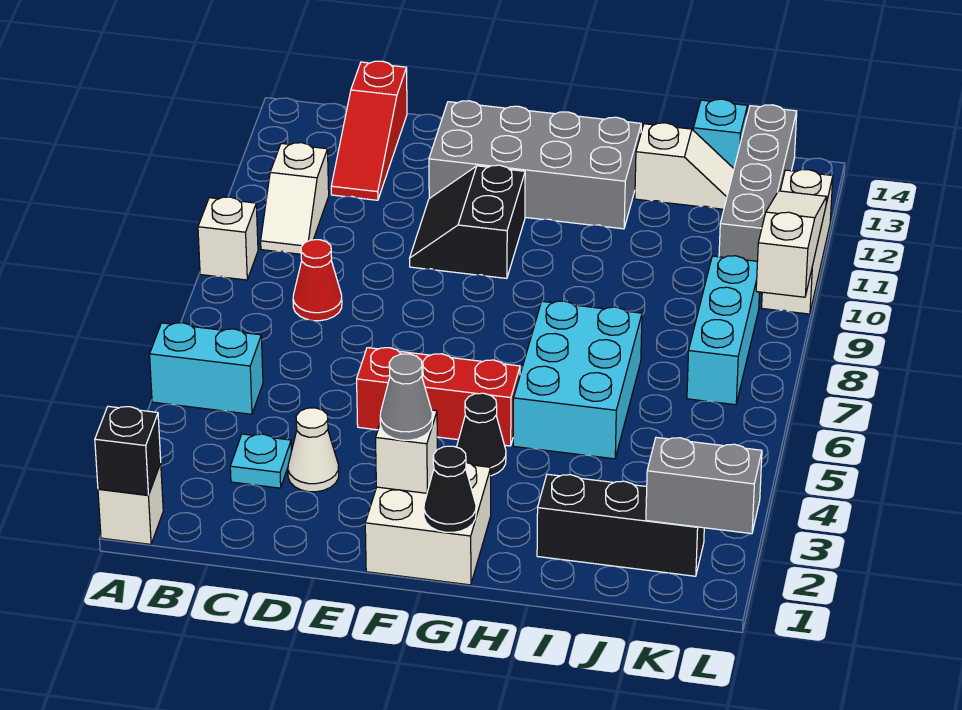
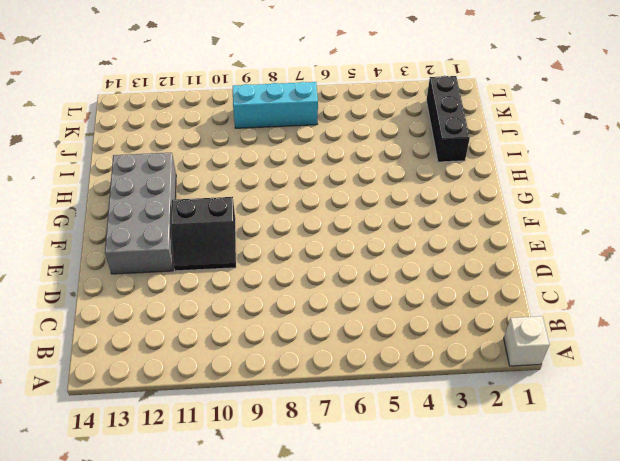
none -> cyan brick A5:B5 level 1
none -> white brick A9 level 1
none -> white slope B10:B11 level 1 top 11

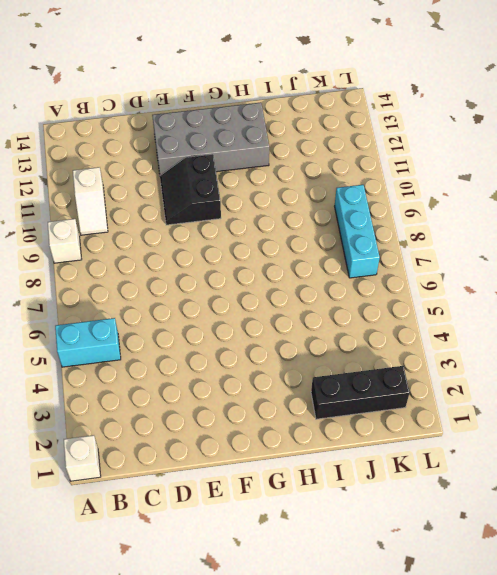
none -> cyan plate C3 level 1
none -> red cone C8 level 1
none -> red slope C12:C14 level 1 top 14

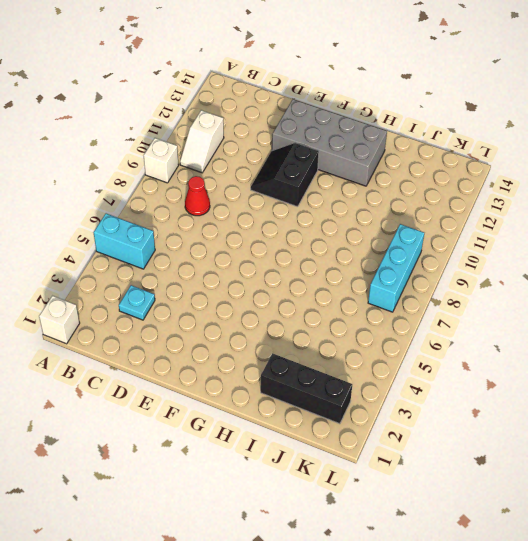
none -> red slope C12:C14 level 1 top 14
none -> white cone D3 level 1
none -> red brick E5:G5 level 1

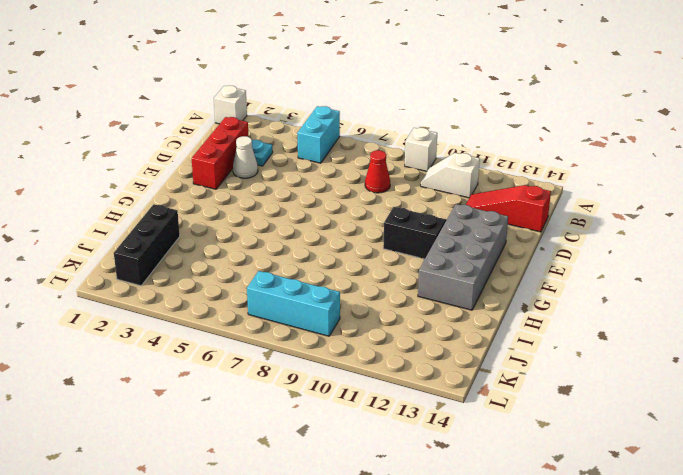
red brick C2:E2 level 1 -> red brick E5:G5 level 1
none -> white brick F1:G2 level 1
none -> black cone G4 level 1
none -> cyan brick H5:I7 level 1

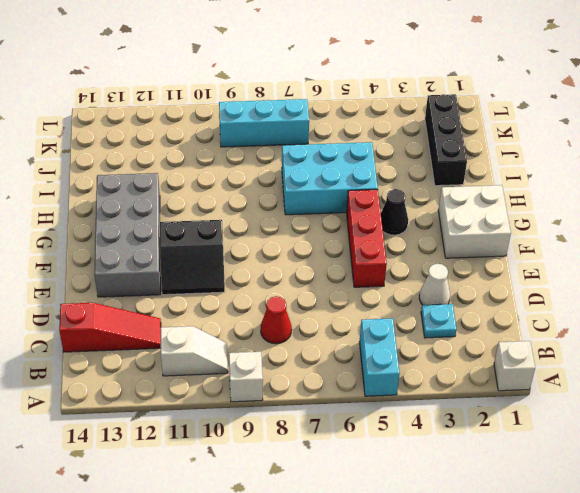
none -> white slope I13:J13 level 1 top I
none -> cyan brick J14 level 1
none -> grey brick K11:K14 level 1

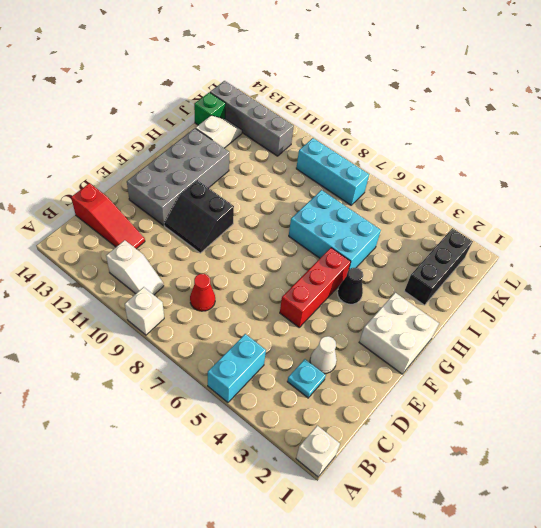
green brick J14 level 1 -> cyan brick J14 level 1
none -> white brick L10:L12 level 1
none -> black brick A1 level 2
none -> white brick F2 level 2

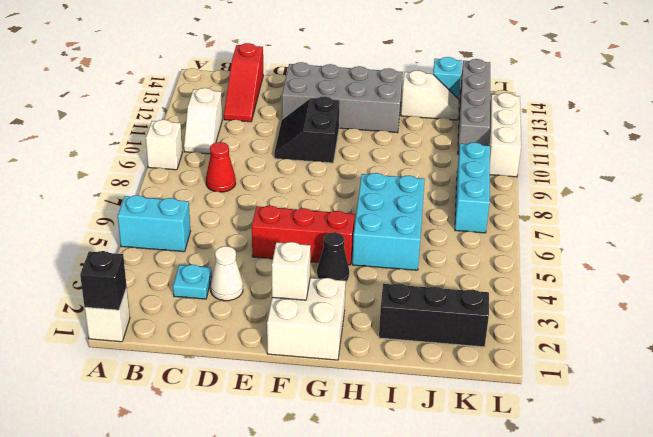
none -> black cone G1 level 2
none -> grey brick K2:L2 level 2
none -> white slope L9:L11 level 2 top 9

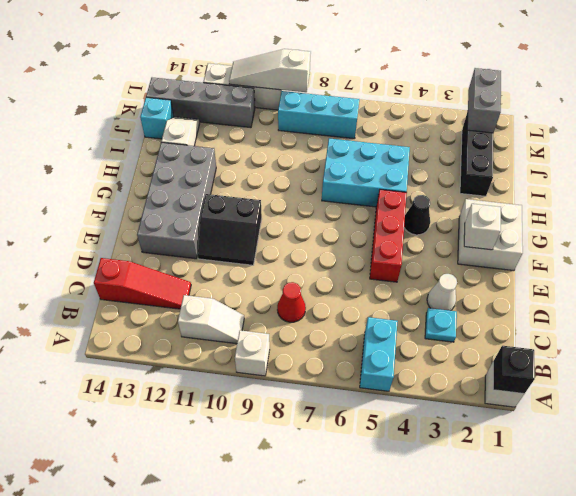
none -> black cone G1 level 2
none -> grey cone F2 level 3

